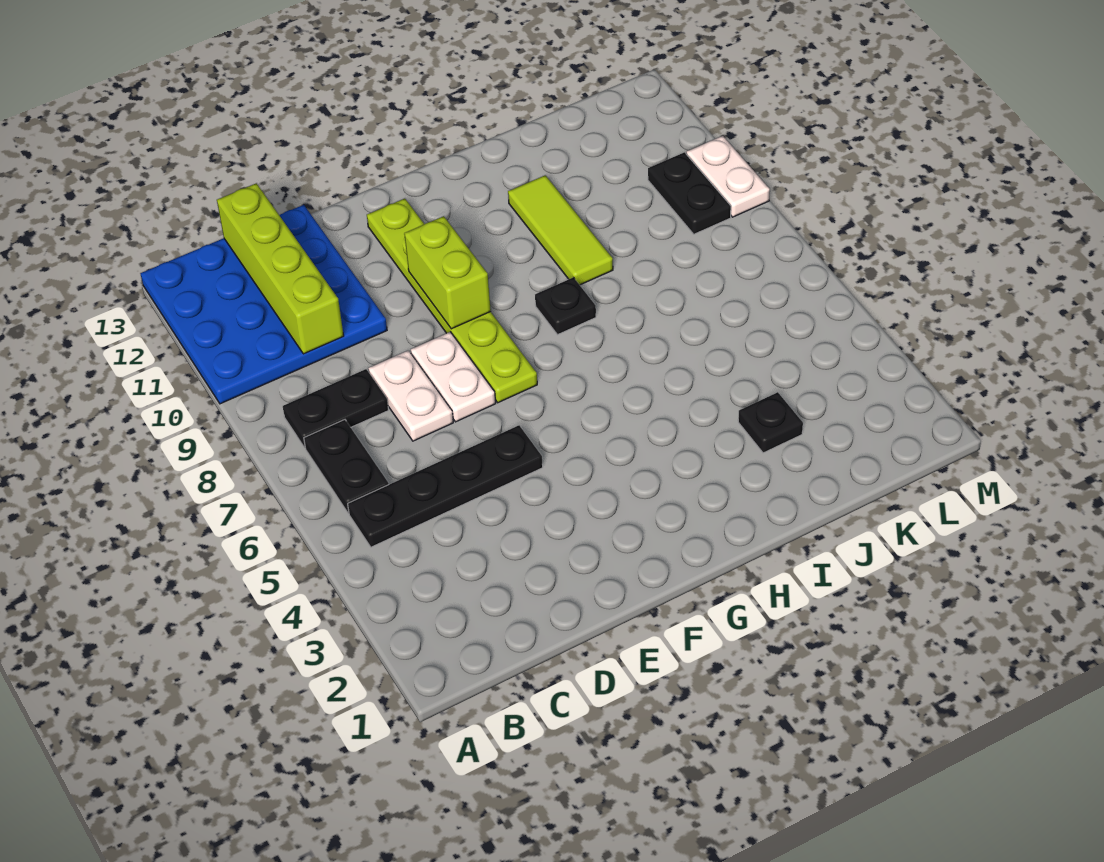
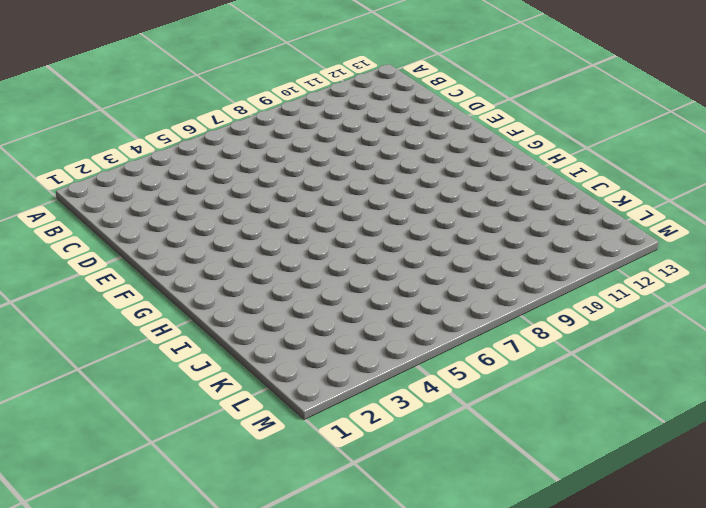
none -> blue plate A10:D13 level 1
none -> black plate B5:E5 level 1
none -> black plate B6:B7 level 1

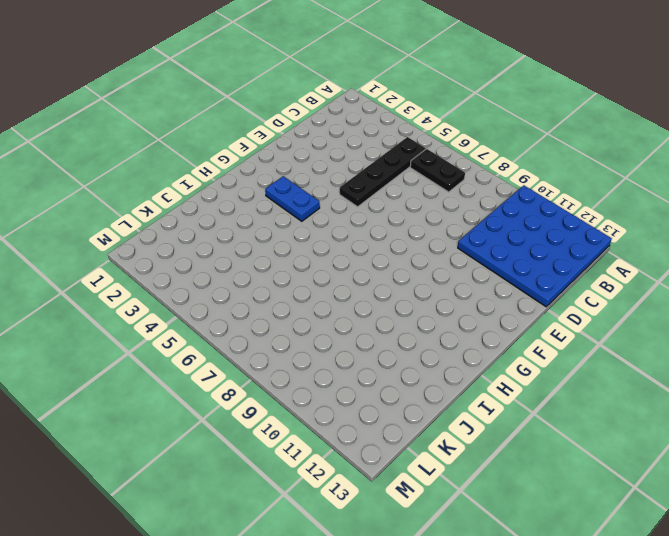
blue plate G3:G4 level 1 -> none
none -> black plate B8:C8 level 1
none -> white plate D7:D8 level 1
none -> white plate E7:E8 level 1

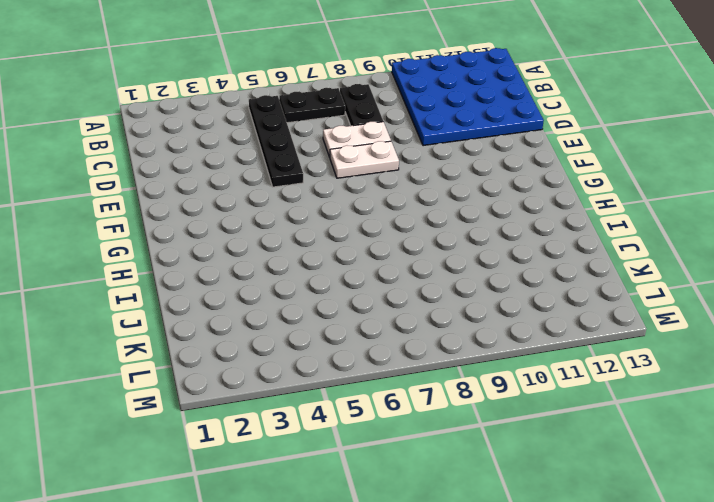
none -> lime plate F7:F12 level 1
none -> black plate H8 level 1
none -> lime tile I9:I11 level 1

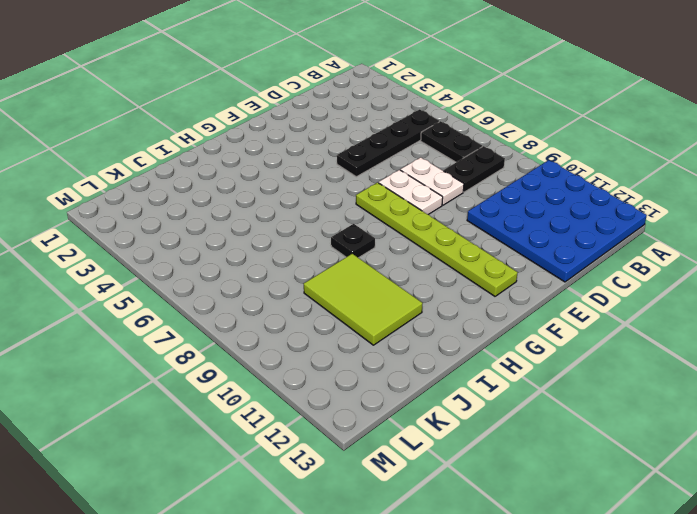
lime tile I9:J11 level 1 -> lime tile I9:I11 level 1
none -> black plate J3 level 1
none -> black plate L9:L10 level 1
none -> white plate M9:M10 level 1

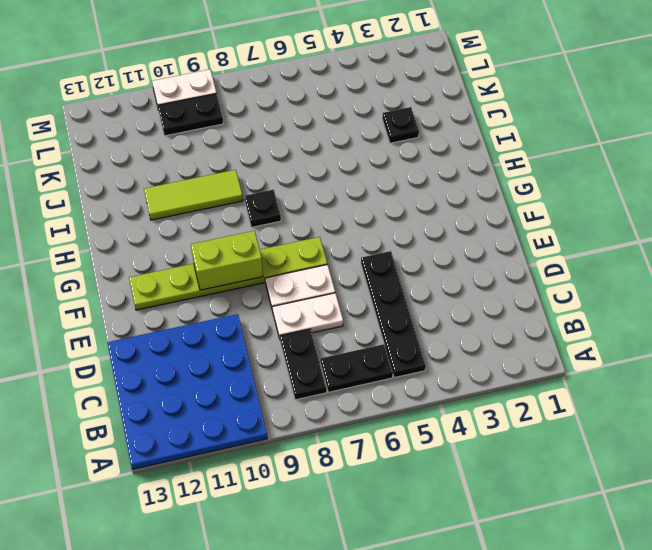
none -> lime brick C10:C13 level 2

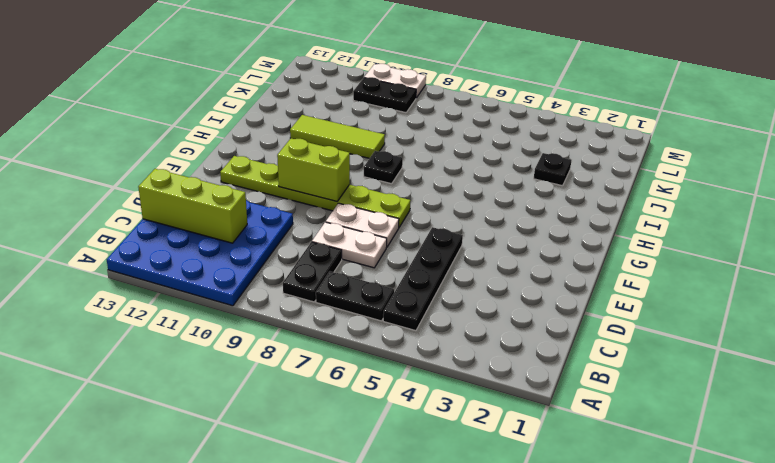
lime brick C11:C13 level 2 -> lime brick C10:C13 level 2

